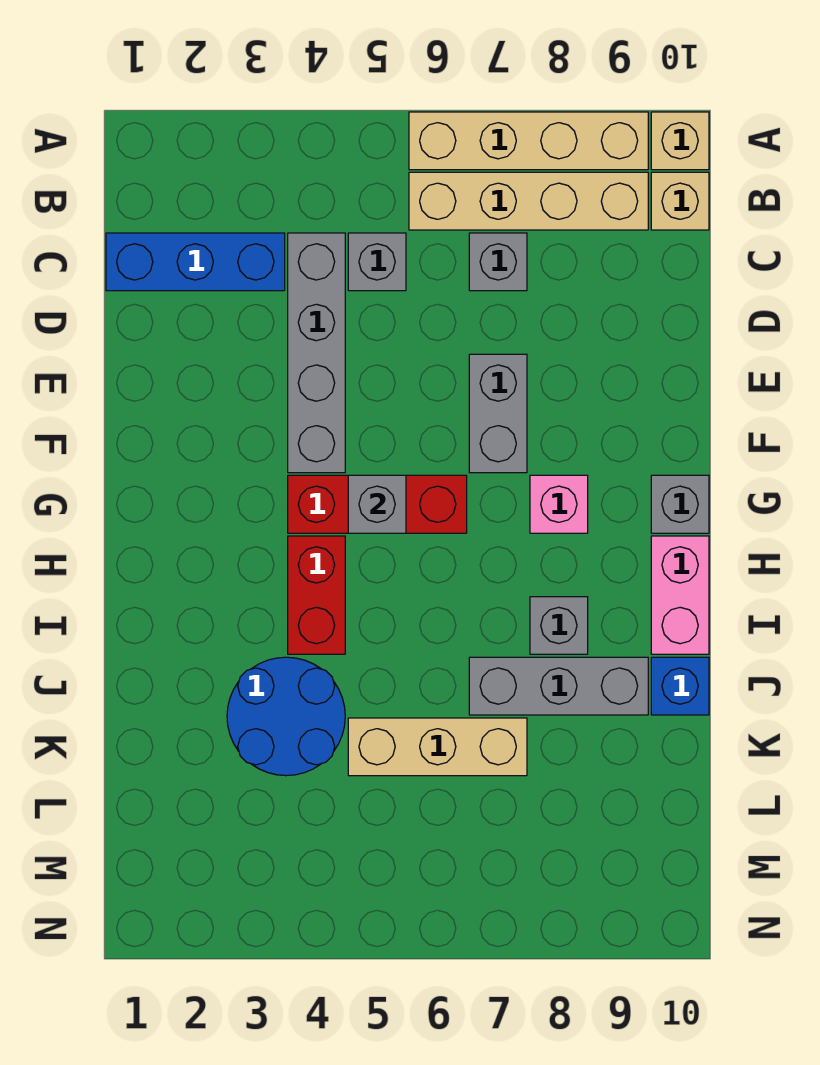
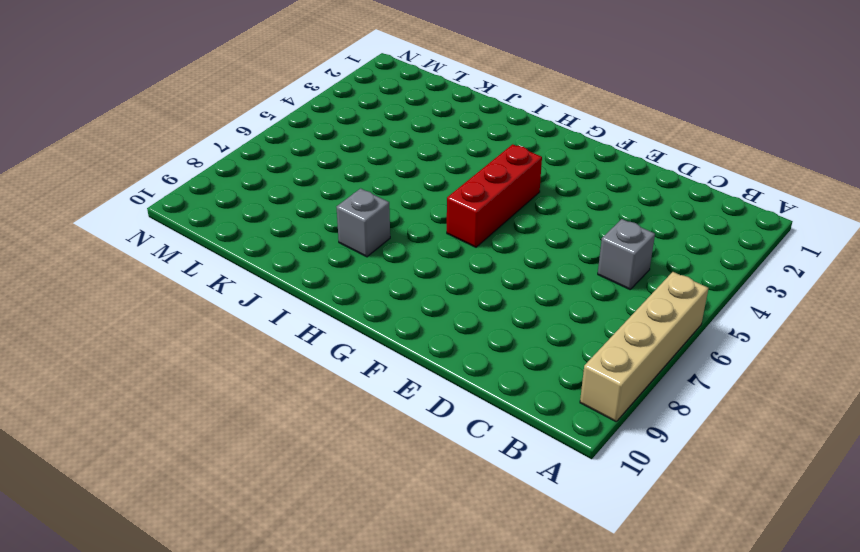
none -> tan brick A10 level 1
none -> tan brick B6:B9 level 1
none -> tan brick B10 level 1

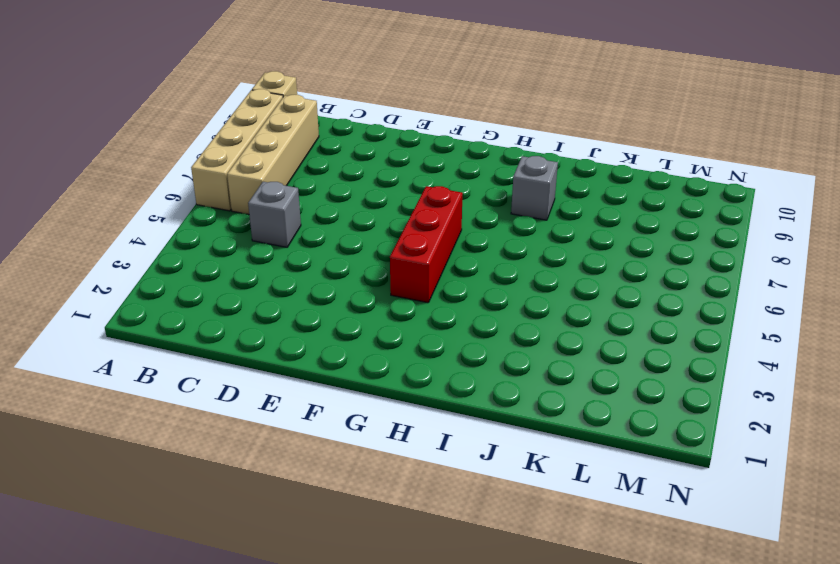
none -> tan brick B10 level 1
none -> blue brick C1:C3 level 1
none -> grey brick C4:F4 level 1

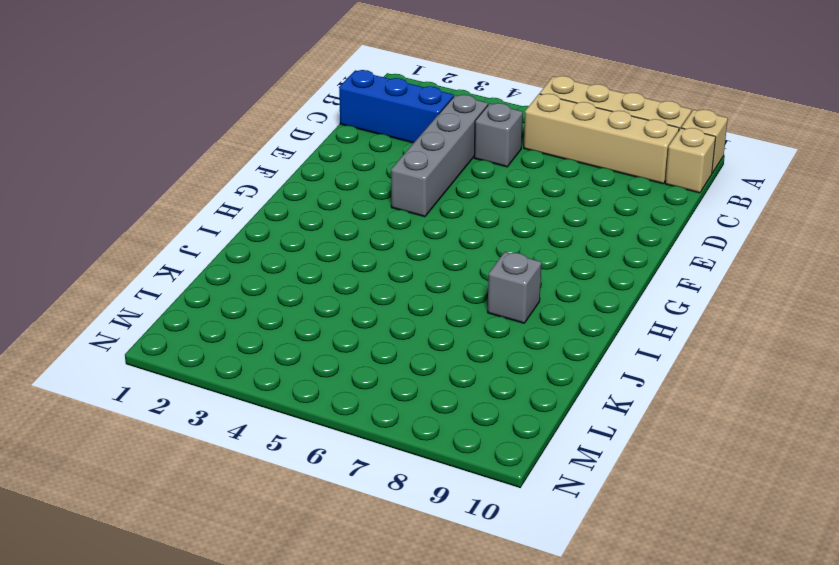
none -> grey brick C7 level 1
none -> grey brick E7:F7 level 1
none -> red brick G4:G6 level 1

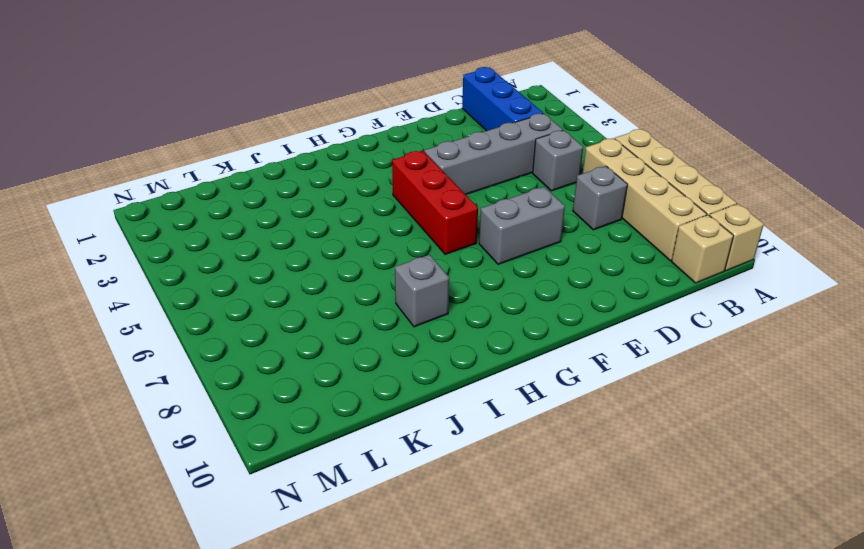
none -> pink brick G8 level 1
none -> grey brick G10 level 1
none -> red brick H4:I4 level 1

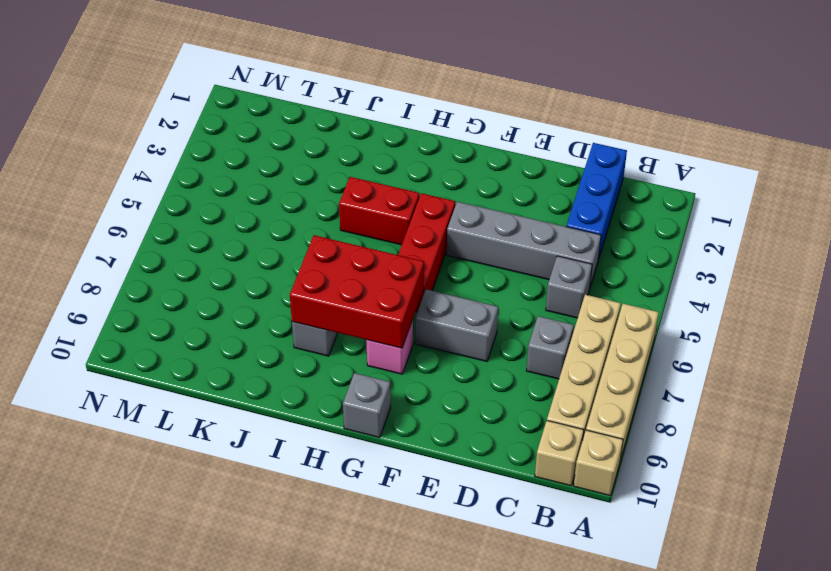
red brick G7:I8 level 2 -> none
none -> pink brick H10:I10 level 1
none -> blue round brick J3:K4 level 1
none -> grey brick J7:J9 level 1

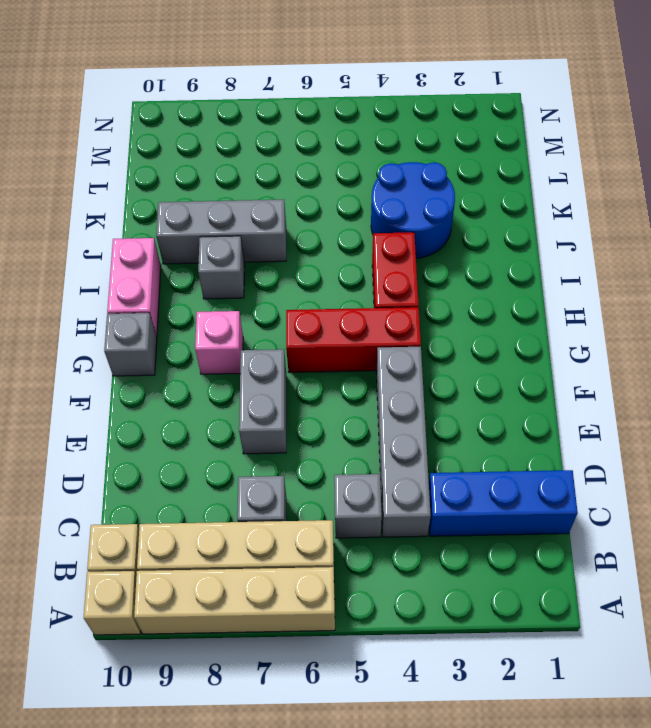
none -> blue brick J10 level 1
none -> tan brick K5:K7 level 1
none -> grey brick G5 level 2

